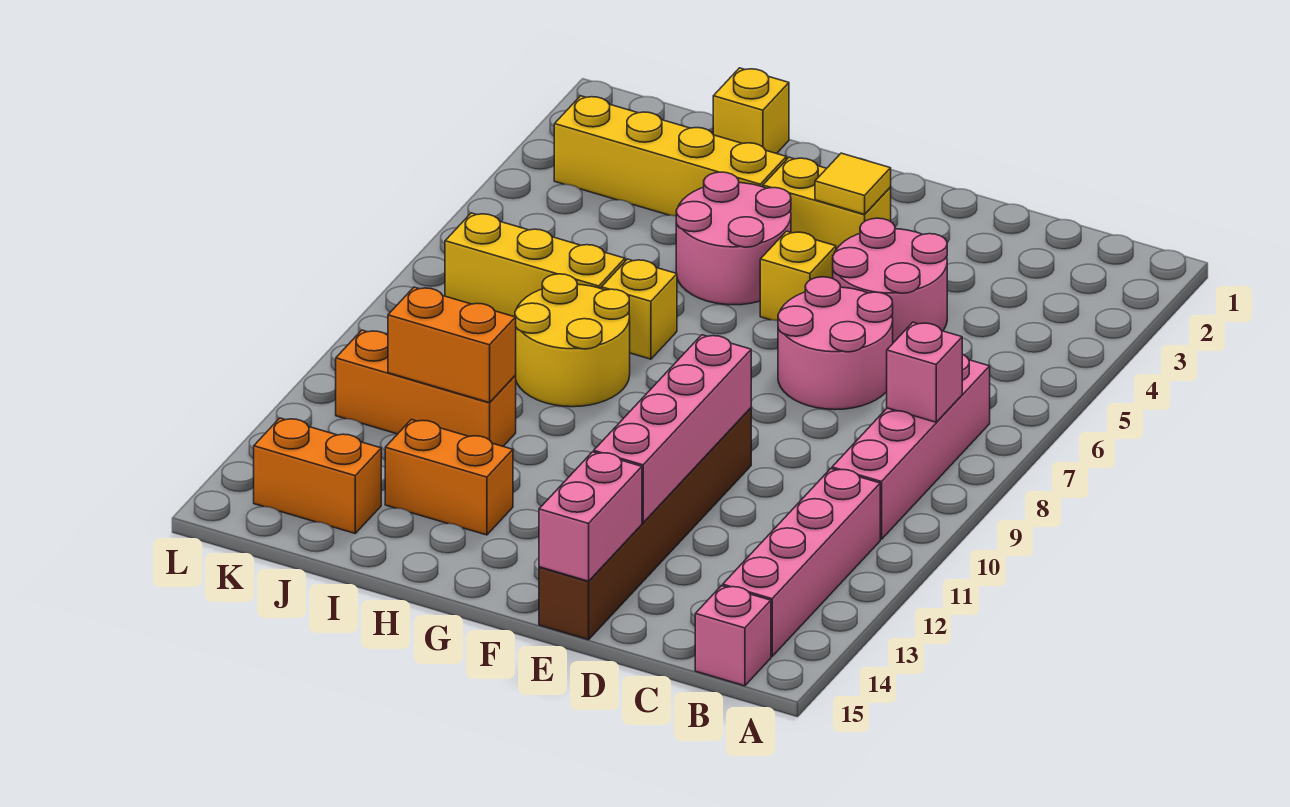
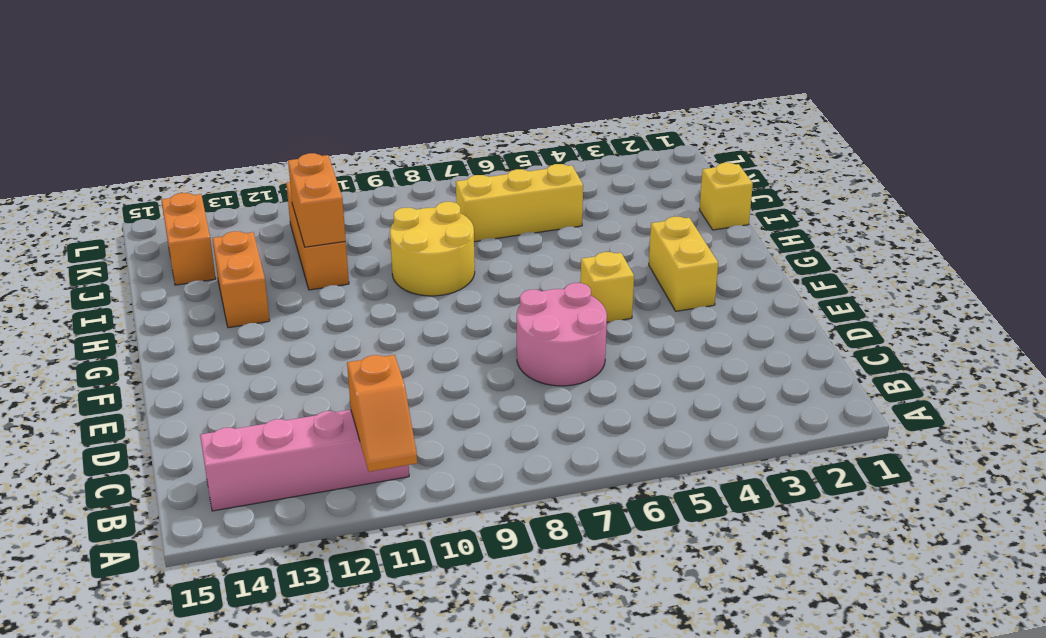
orange slope A11:B11 level 2 top B -> none
yellow brick J5:J7 level 1 -> yellow brick I7:K7 level 1
none -> pink brick B7:B10 level 1
none -> pink brick B15 level 1
none -> pink round brick D4:E5 level 1

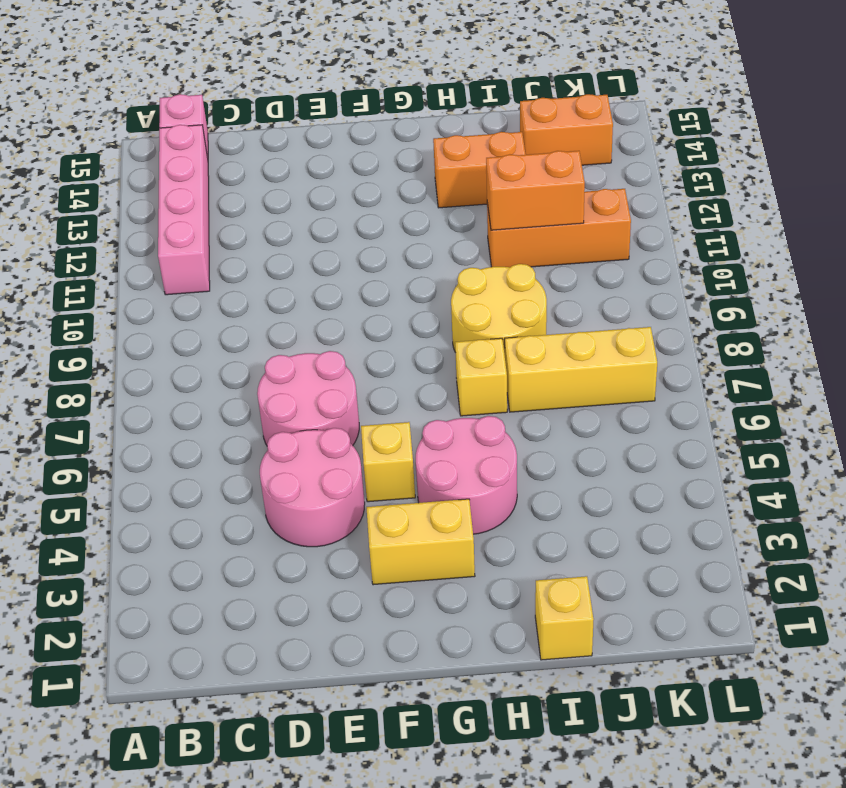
none -> pink brick B7:B10 level 1
none -> brown brick E10:E15 level 1
none -> yellow brick H3:K3 level 1

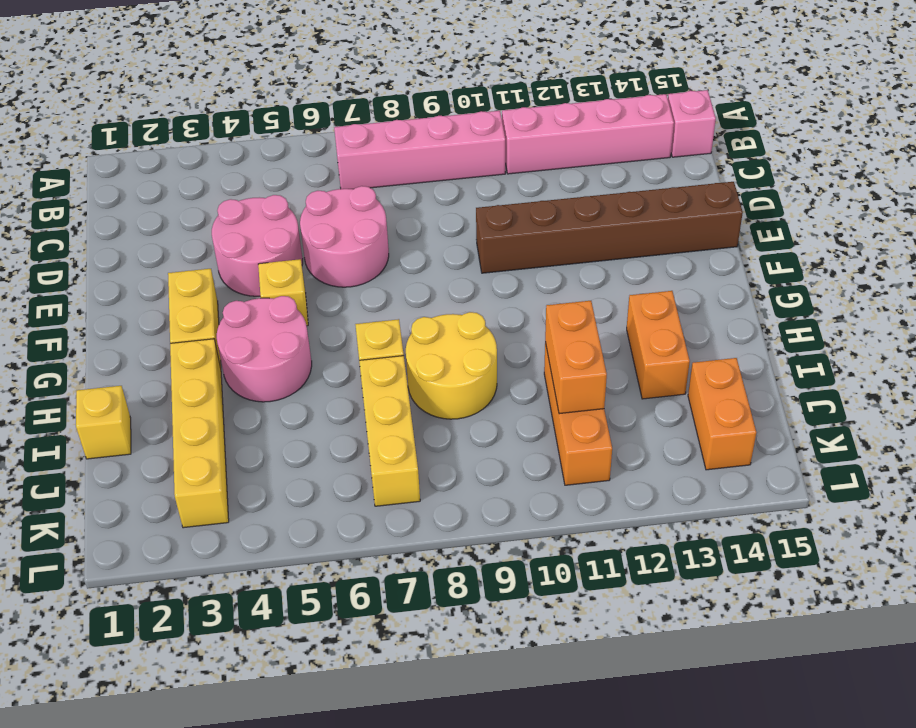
none -> pink brick B8 level 2
none -> pink brick E10:E13 level 2
none -> pink brick E14:E15 level 2

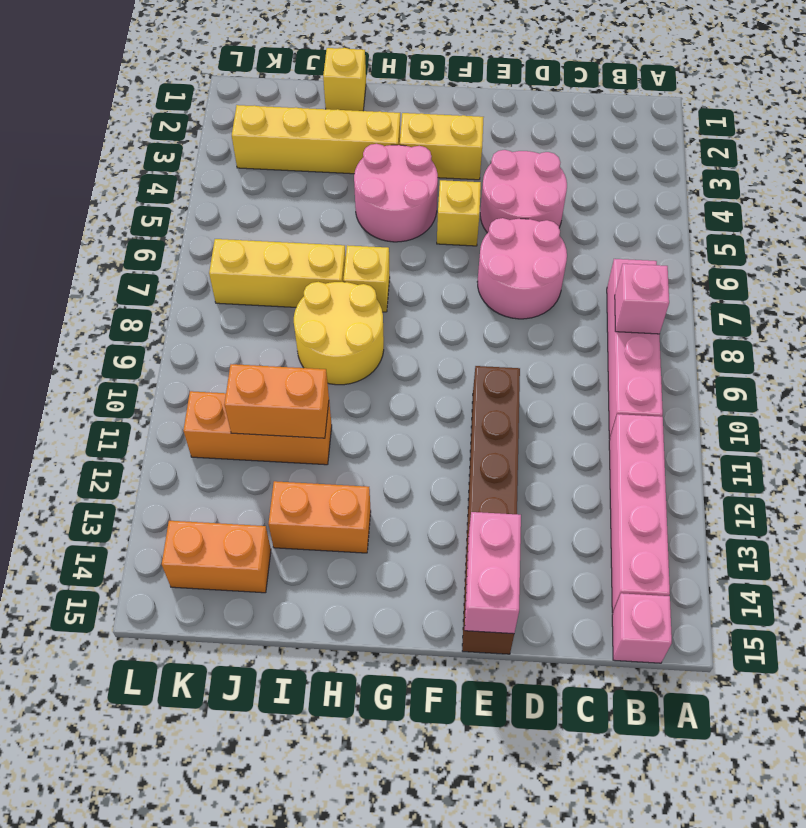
none -> pink brick E10:E13 level 2
none -> yellow tile F3 level 2

